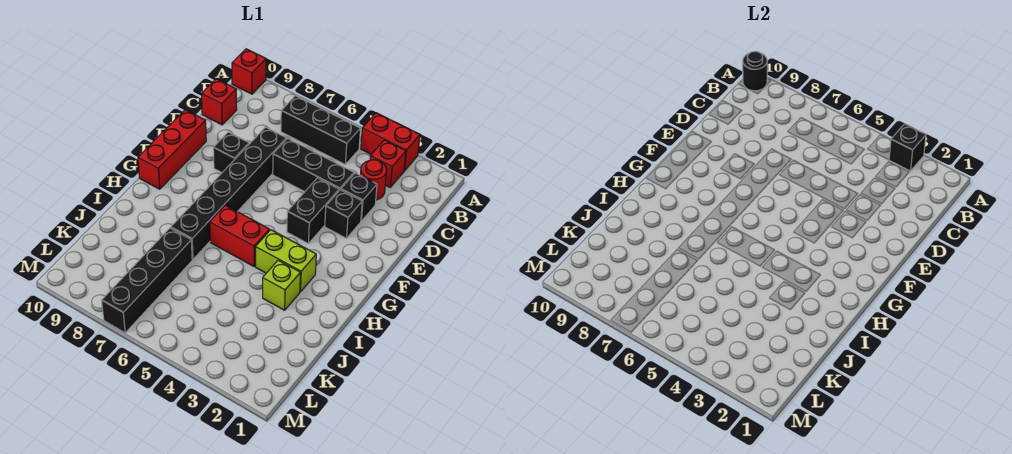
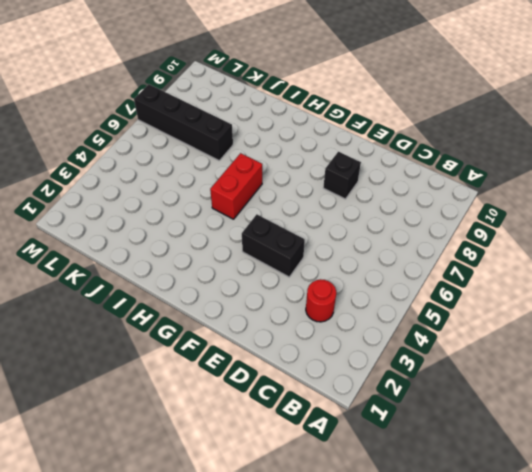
none -> red brick A3:A4 level 1
none -> red brick A10 level 1
none -> red brick B3 level 1

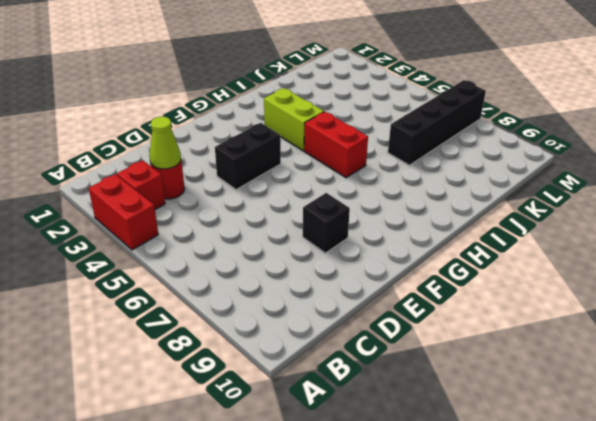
lime cone C3 level 2 -> none
none -> red brick A10 level 1
none -> black brick B5:B7 level 1
none -> red brick C10 level 1

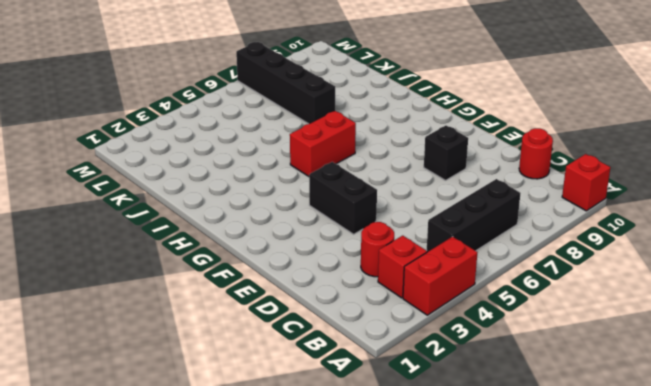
red round brick C10 level 1 -> red brick C10 level 1
none -> black brick D3 level 1
none -> black brick D4:D6 level 1
none -> black brick D7:I7 level 1

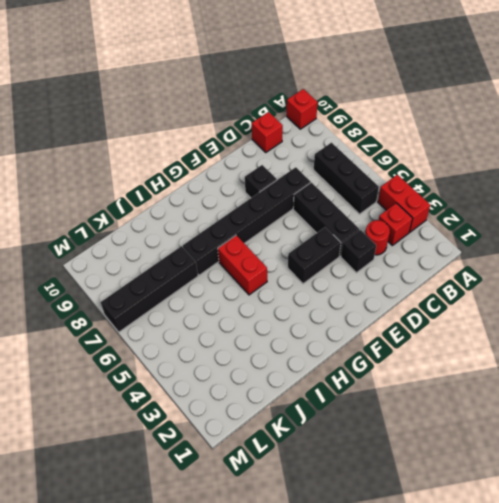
none -> black brick E3 level 1
none -> red brick E10:G10 level 1
none -> lime brick H3:H4 level 1

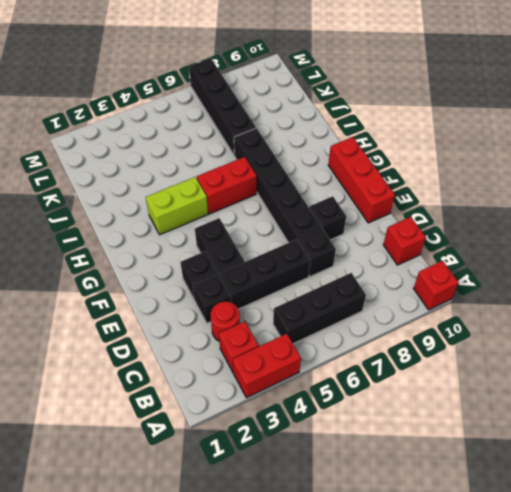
none -> lime brick I3 level 1
none -> black brick A3 level 2
none -> black round brick A10 level 2

